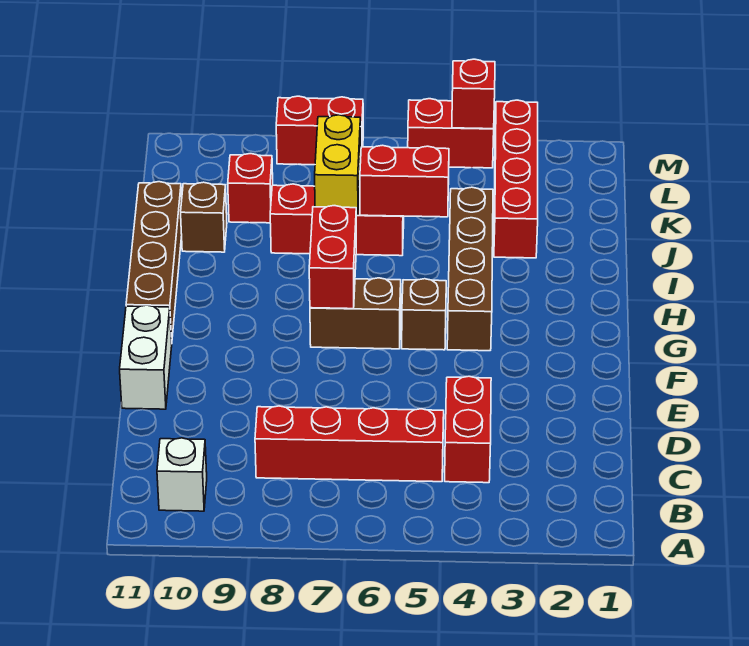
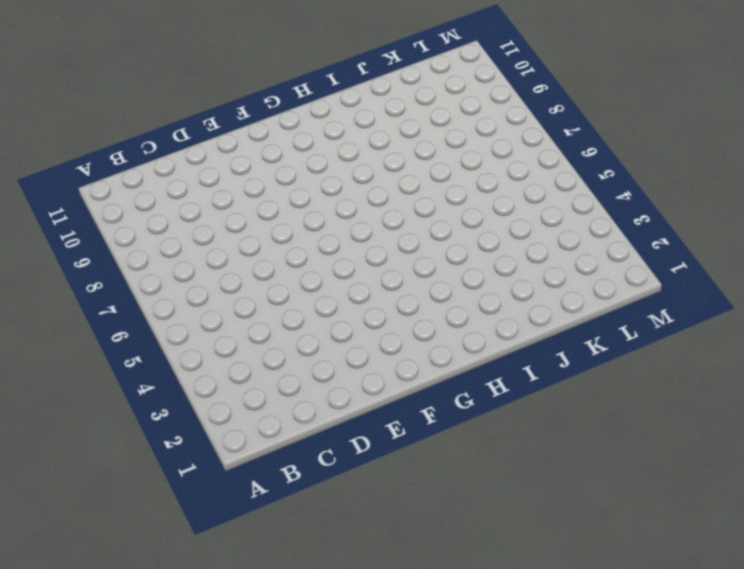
none -> white brick B10 level 1
none -> red brick C4:D4 level 1
none -> red brick C5:C8 level 1

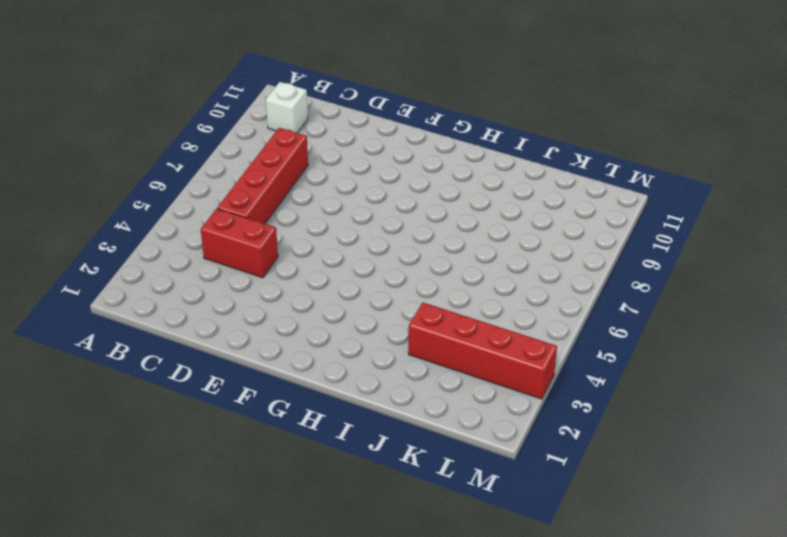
none -> white brick E11:F11 level 1
none -> brown brick G4:J4 level 1
none -> brown brick G5 level 1

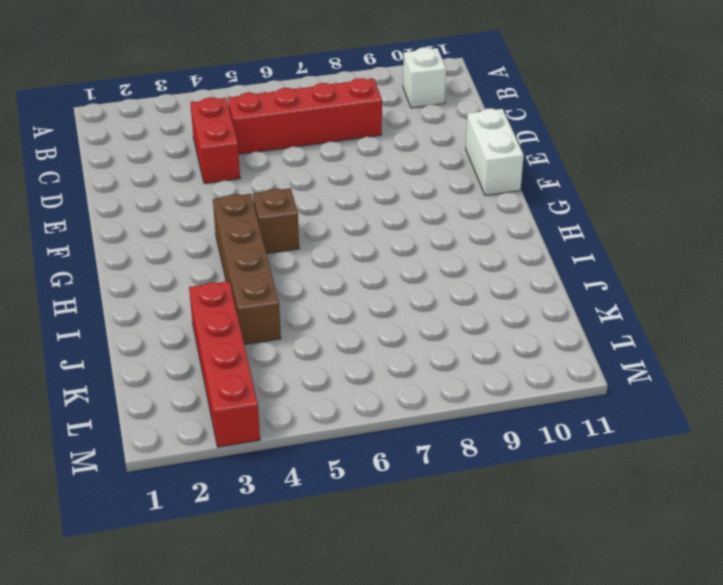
none -> brown brick G6:G7 level 1
none -> brown brick G11:J11 level 1
none -> red brick J6:J8 level 1

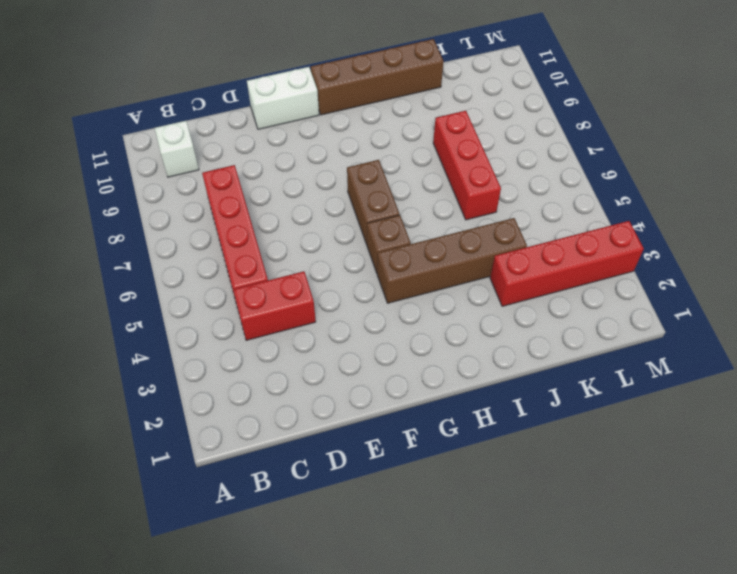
none -> brown brick J10 level 1
none -> red brick K9 level 1
none -> red brick M4:M5 level 1

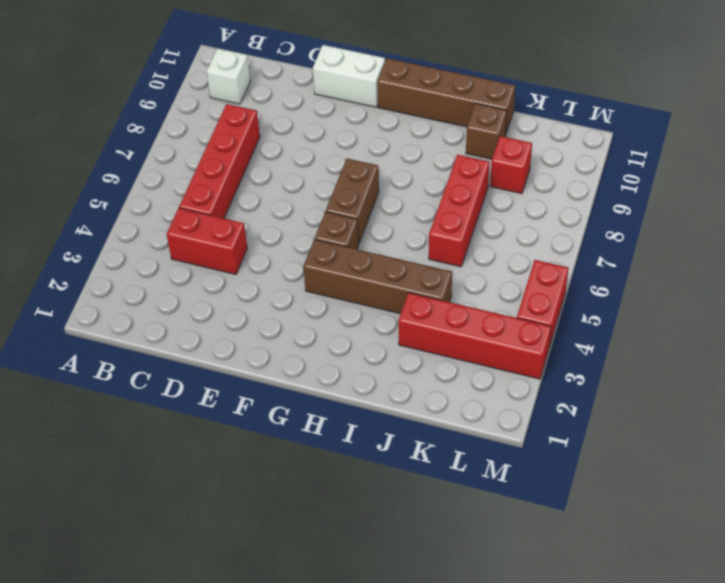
none -> red brick M7:M8 level 1
none -> red brick G7:H7 level 2
none -> red brick J5:J6 level 2

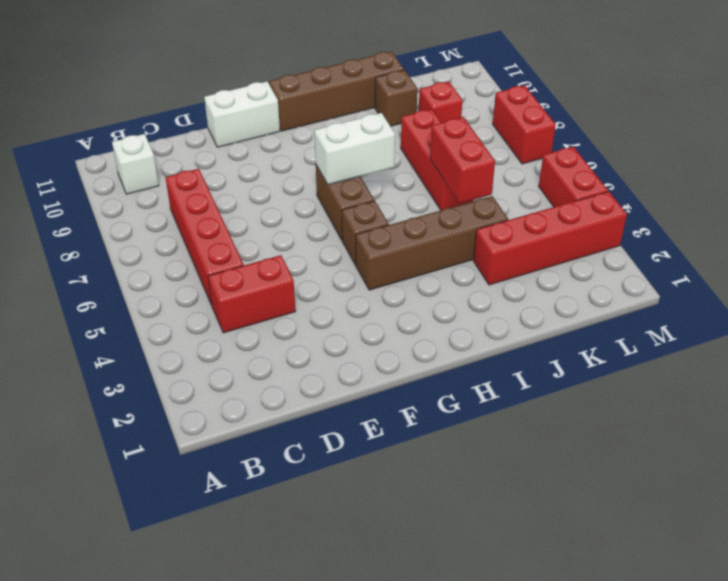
white brick G7:H7 level 2 -> red brick G7:H7 level 2
none -> yellow brick J7:K7 level 2
none -> red brick M4 level 2

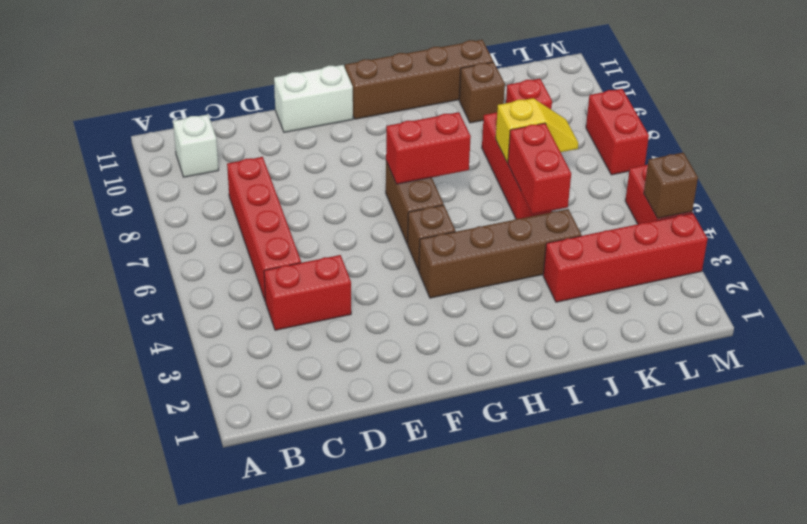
yellow slope J7:K7 level 2 top J -> yellow brick J7:K7 level 2
brown brick M4 level 2 -> red brick M4 level 2

